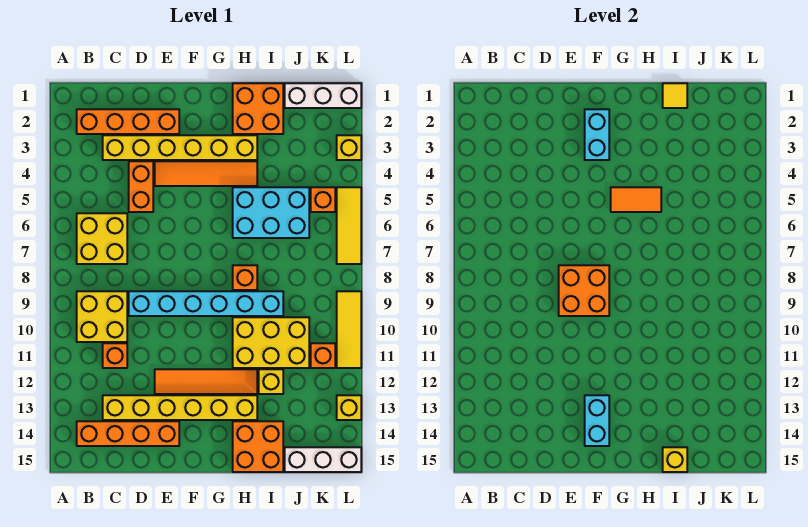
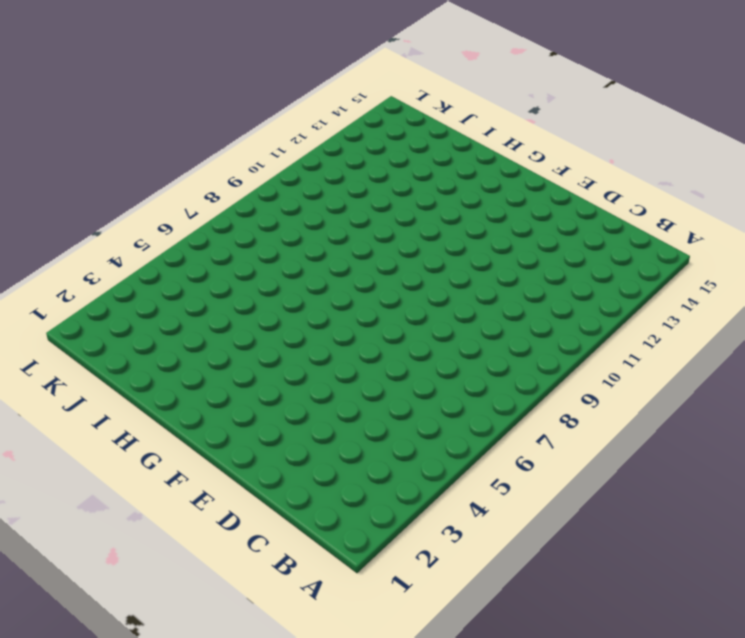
none -> orange brick B2:E2 level 1
none -> yellow brick B6:C7 level 1
none -> yellow brick B9:C10 level 1
none -> orange brick B14:E14 level 1

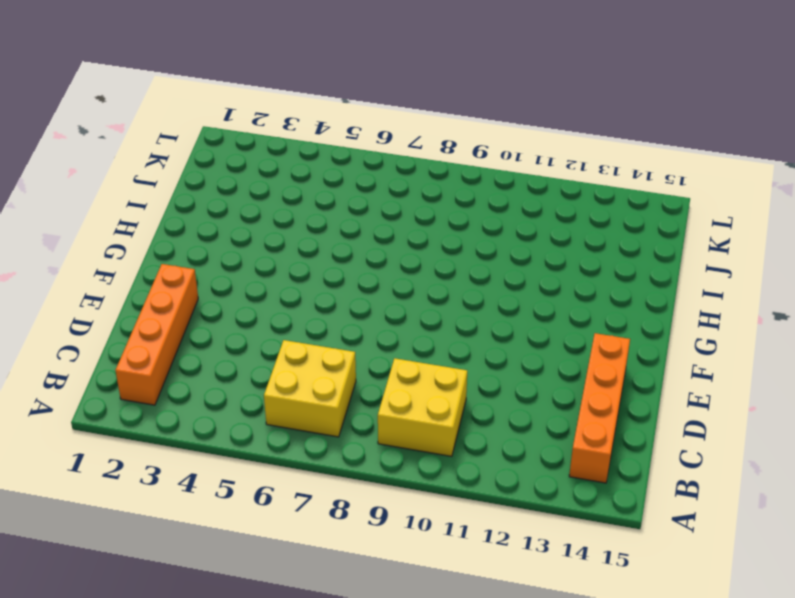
none -> yellow brick C3:H3 level 1
none -> orange brick C11 level 1
none -> yellow brick C13:H13 level 1
none -> orange brick D4:D5 level 1

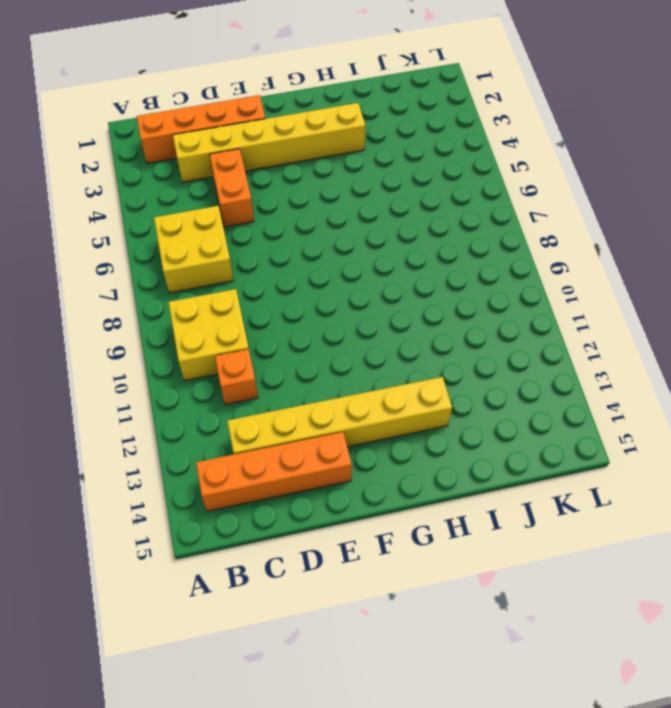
none -> cyan brick D9:I9 level 1
none -> orange tile E4:H4 level 1
none -> orange tile E12:H12 level 1
none -> orange brick H1:I2 level 1

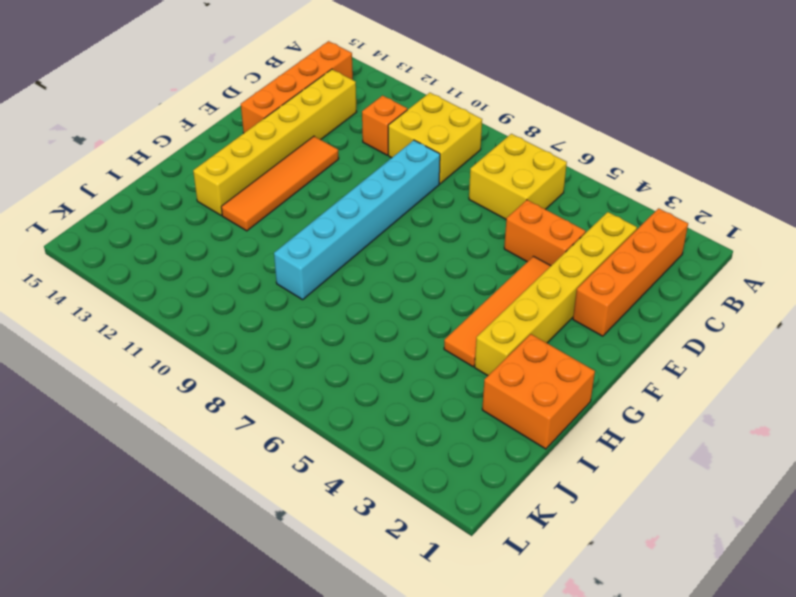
none -> cyan brick H5:J6 level 1
none -> orange brick H8 level 1
none -> yellow brick H10:J11 level 1
none -> orange brick H14:I15 level 1

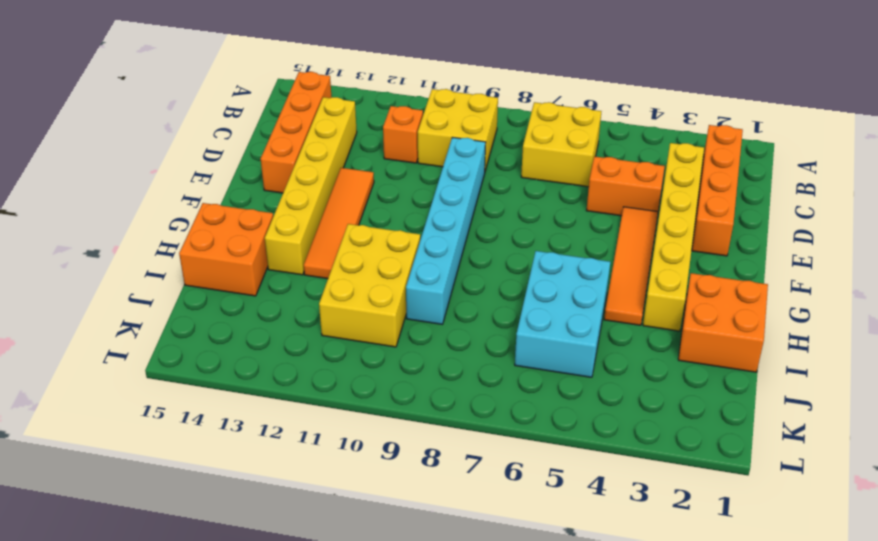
none -> orange brick H8 level 1
none -> yellow brick I12 level 1
none -> white brick J1:L1 level 1
none -> white brick J15:L15 level 1

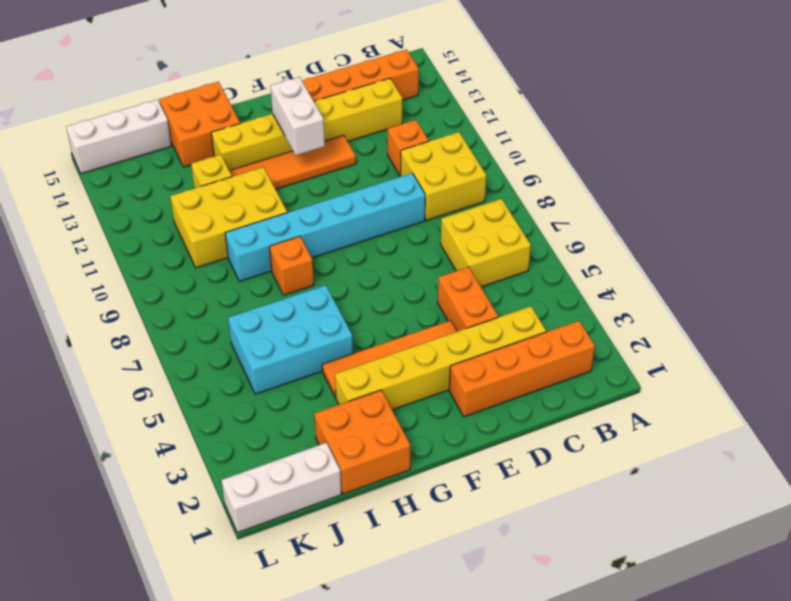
white brick F12:F13 level 2 -> cyan brick F13:F14 level 2
none -> orange brick K5 level 1
none -> orange brick K11 level 1
none -> yellow brick L3 level 1
none -> yellow tile L5:L7 level 1

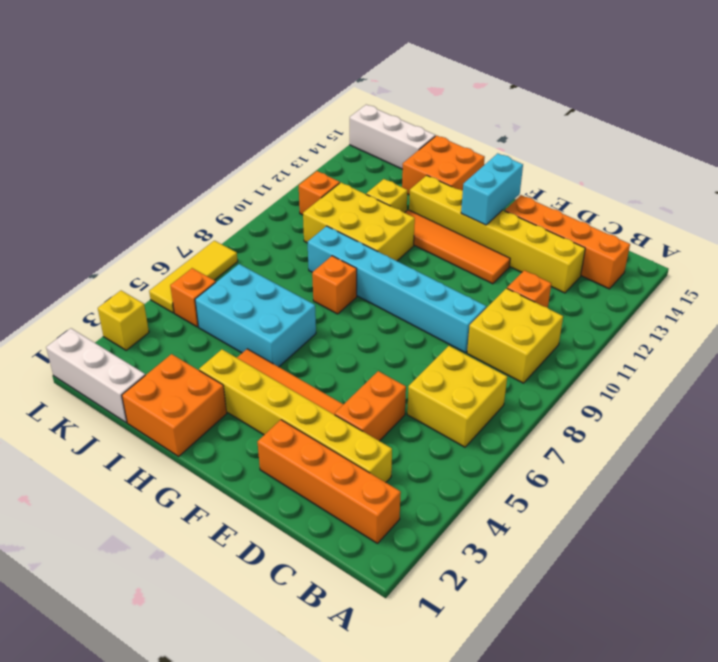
none -> yellow tile L9:L11 level 1
none -> yellow brick L13 level 1
none -> orange brick E8:F9 level 2
none -> cyan brick F2:F3 level 2

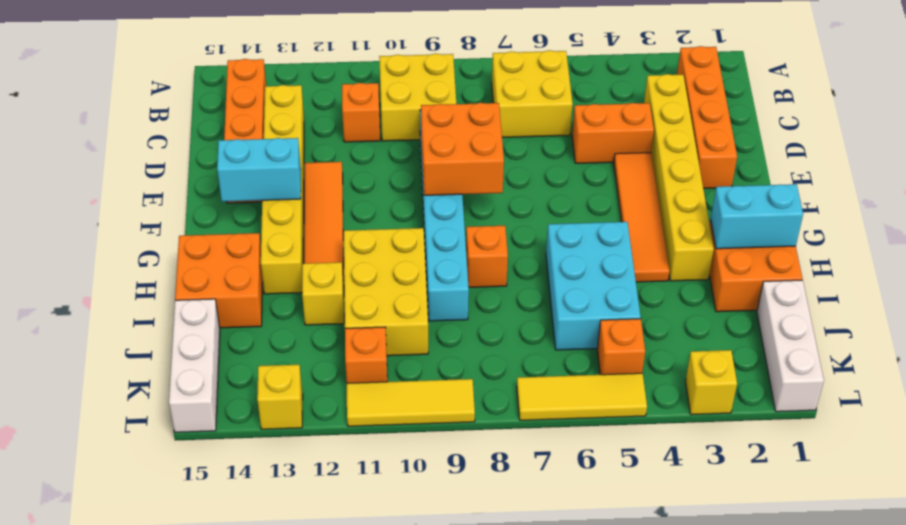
cyan brick H1:H2 level 2 -> cyan brick F2:F3 level 2
none -> orange tile G5:H5 level 2
none -> yellow tile I1 level 2
none -> yellow brick I15 level 2

